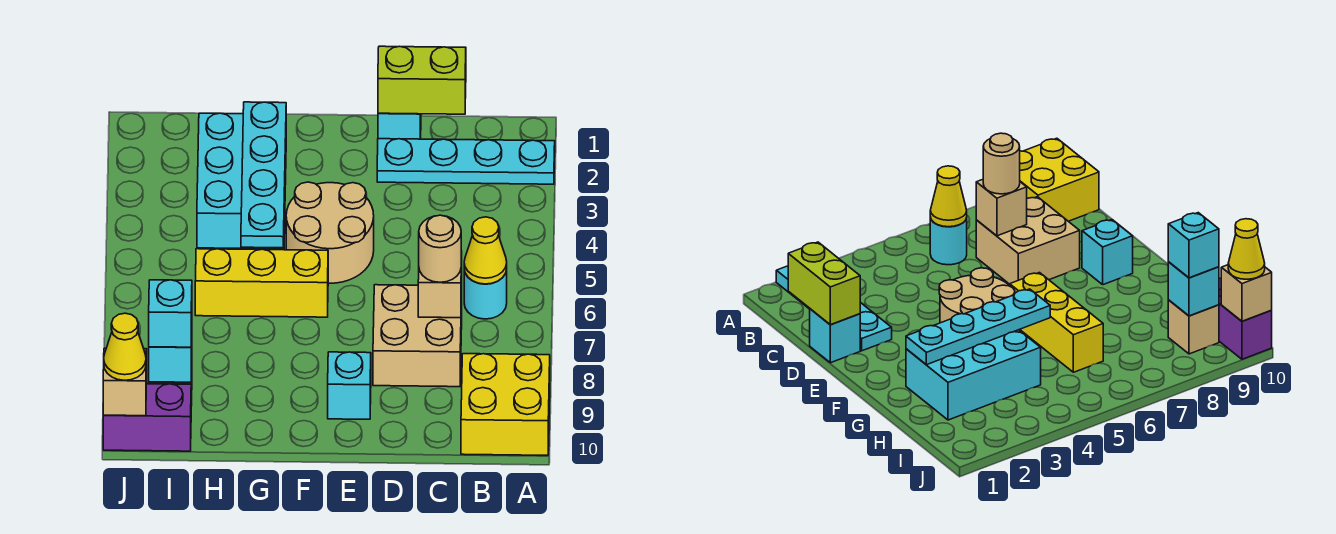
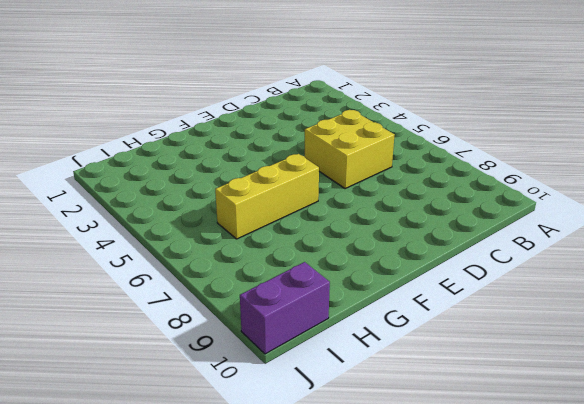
yellow brick C5:D6 level 1 -> yellow brick A9:B10 level 1
none -> cyan plate A2:D2 level 1
none -> cyan round brick B6 level 1
none -> tan brick C7:D8 level 1

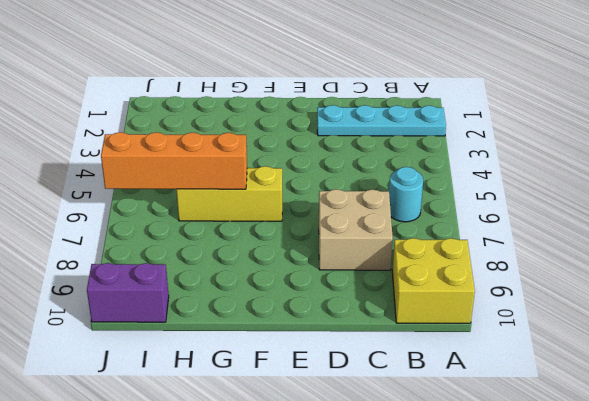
orange brick G6:J6 level 2 -> none
none -> cyan brick D1 level 1
none -> tan round brick E4:F5 level 1
none -> cyan brick E9 level 1

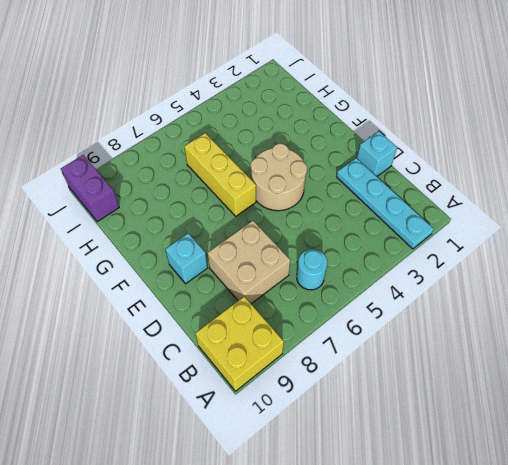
none -> cyan brick G2:H4 level 1
none -> tan brick I9 level 1
none -> yellow cone B6 level 2

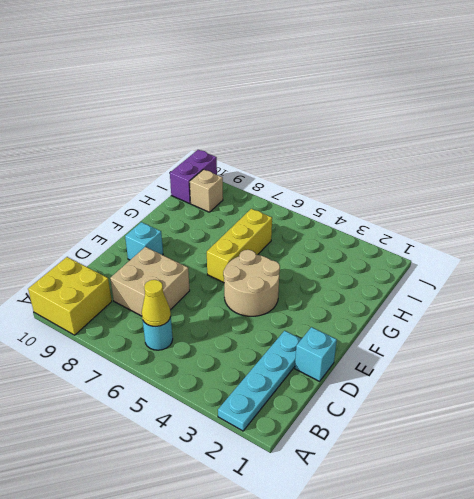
none -> cyan brick G2:H4 level 1
none -> lime brick C1:D1 level 2
none -> tan brick C7 level 2

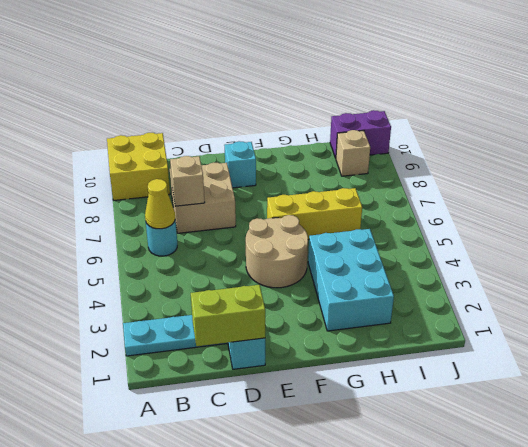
none -> cyan plate G2:G5 level 2
none -> cyan brick I9 level 2
none -> tan brick J10 level 2

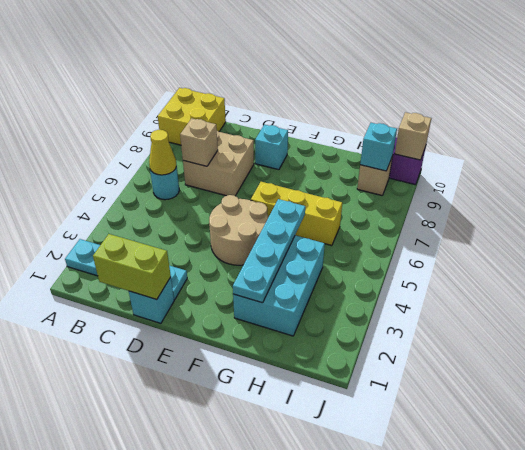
none -> tan round brick C7 level 3
none -> cyan brick I9 level 3
none -> yellow cone J10 level 3

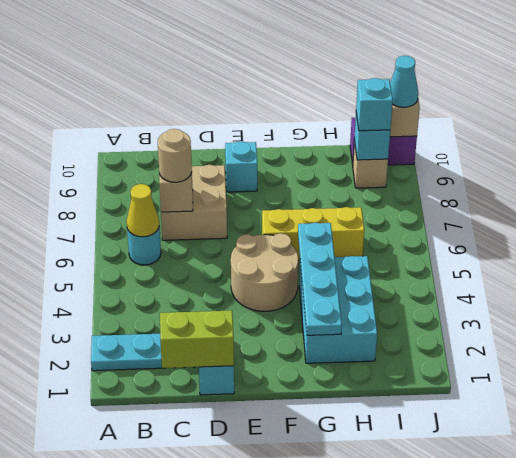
cyan cone J10 level 3 -> yellow cone J10 level 3
none -> yellow brick A9:B10 level 1

